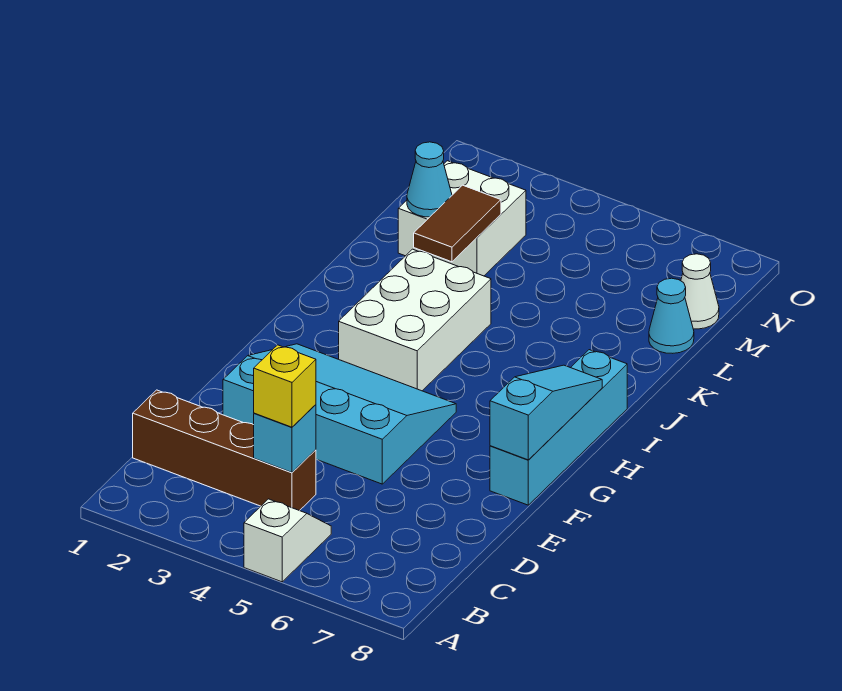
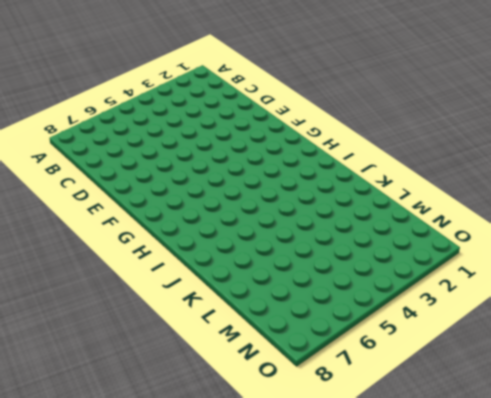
none -> white slope A5:B5 level 1 top A
none -> brown brick C1:C4 level 1
none -> cyan slope E2:G5 level 1 top E

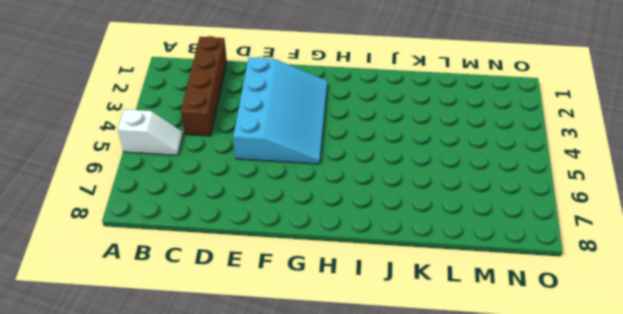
none -> cyan brick F8:I8 level 1
none -> white brick H3:J4 level 1
none -> white brick L2:M3 level 1

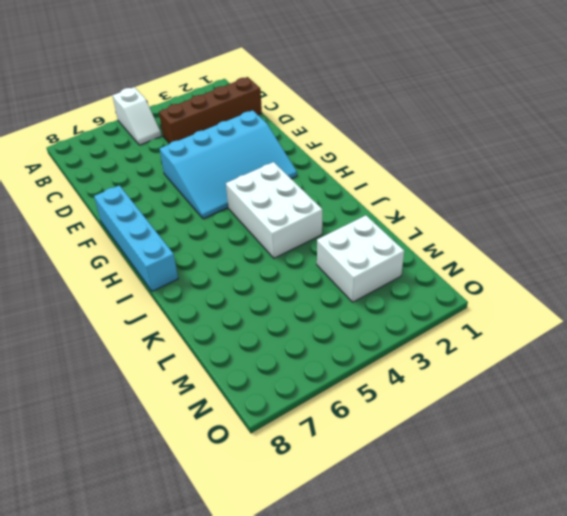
none -> cyan cone L8 level 1
none -> white cone M8 level 1
none -> cyan brick C4 level 2

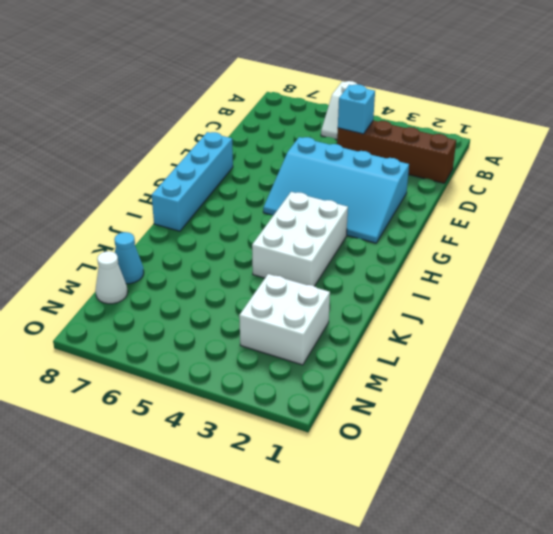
none -> cyan slope F8:H8 level 2 top F
none -> brown tile K3:L3 level 2
none -> cyan cone L2 level 2

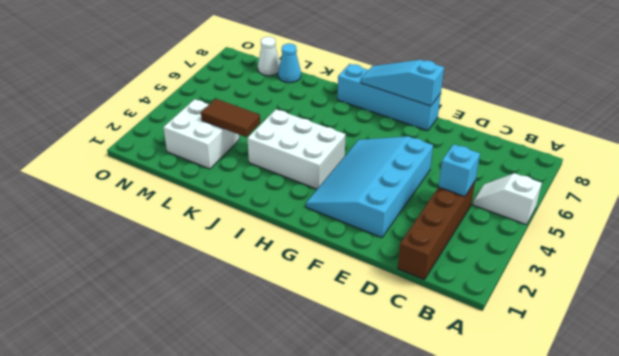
none -> cyan cone L2 level 2
none -> yellow brick C4 level 3

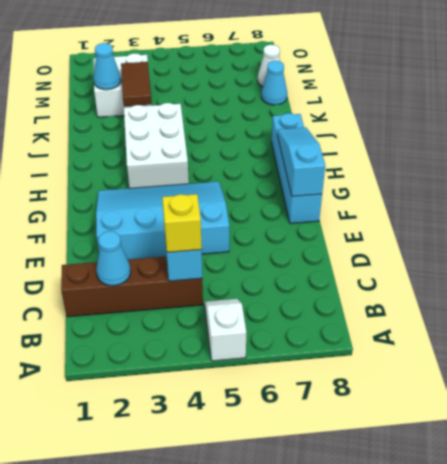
cyan cone C2 level 2 -> none

